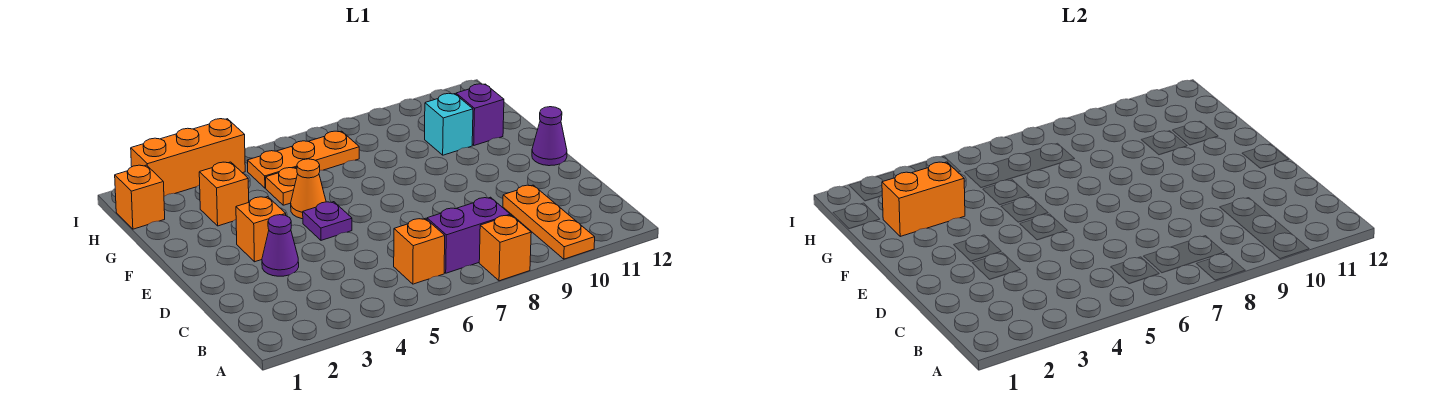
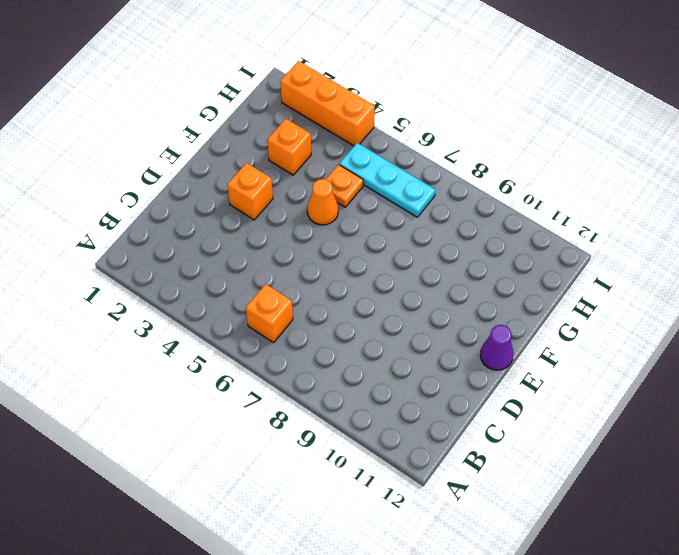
cyan plate H5:H7 level 1 -> orange plate H5:H7 level 1
none -> orange brick A8 level 1
none -> orange plate A10:C10 level 1
none -> purple brick B7:B8 level 1

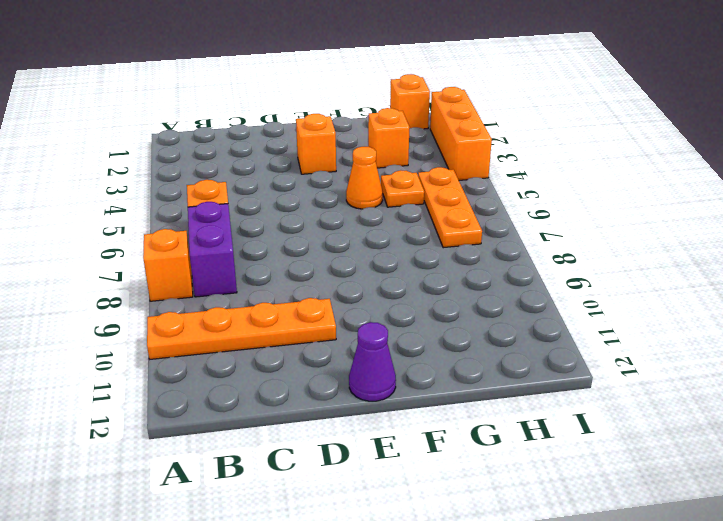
orange plate A10:D10 level 1 -> orange plate A10:C10 level 1
none -> purple cone D3 level 1
none -> purple plate E5 level 1
none -> cyan brick G10 level 1

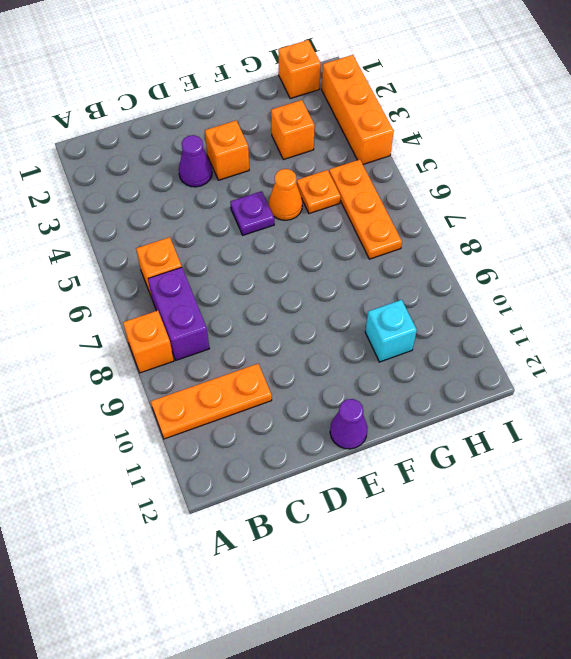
none -> purple brick G11 level 1
none -> orange brick G2:G3 level 2

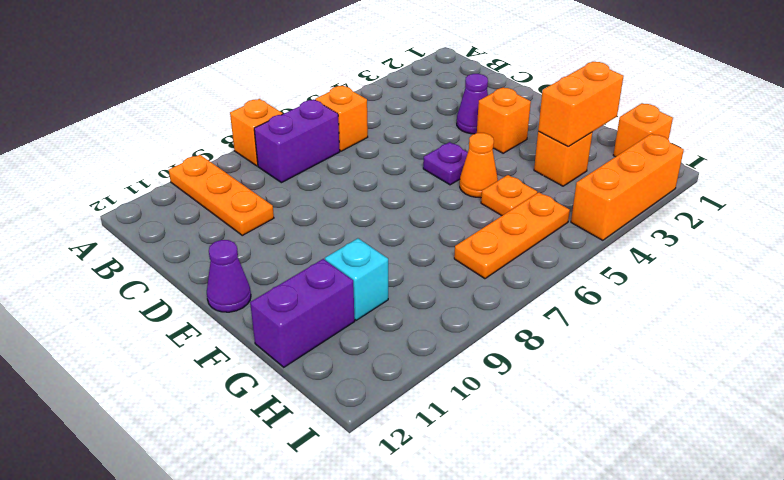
purple brick G11:G12 level 1 -> purple brick G11 level 1

